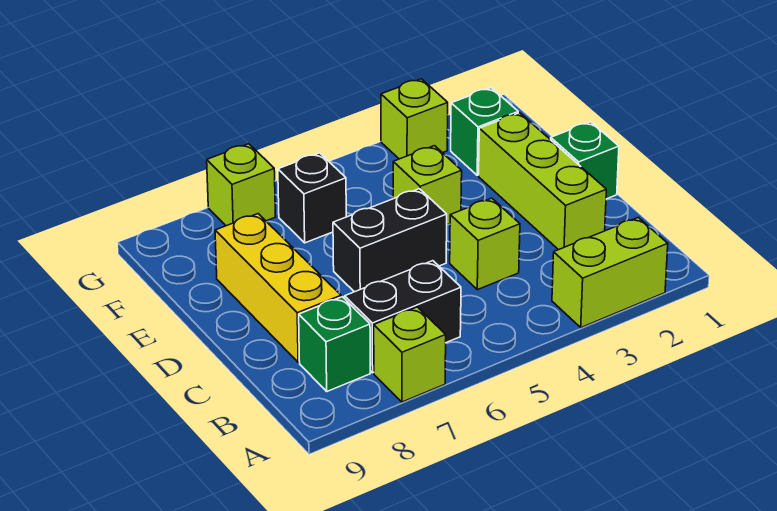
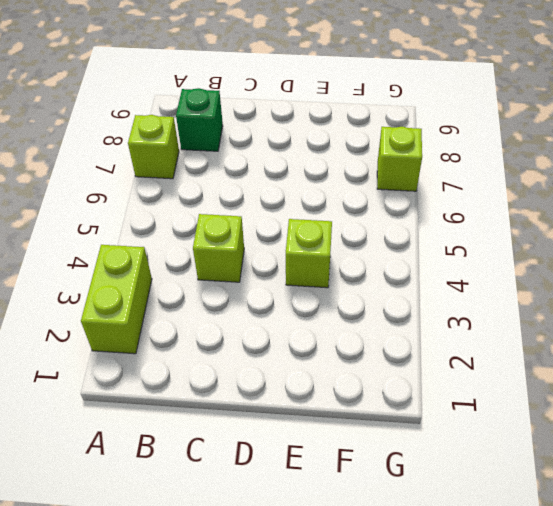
none -> black brick B6:B7 level 1
none -> lime brick C2:E2 level 1
none -> yellow brick C8:E8 level 1

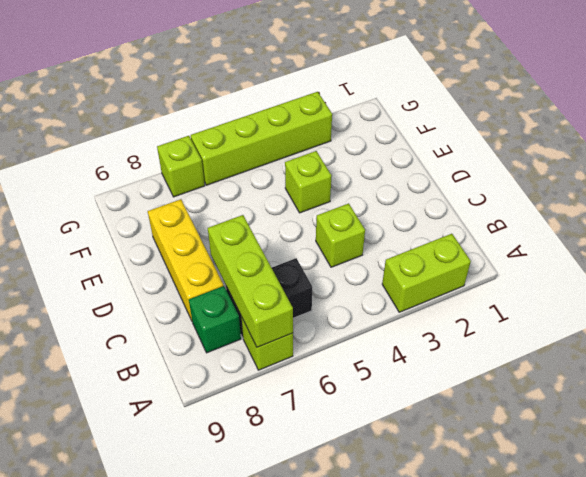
lime brick A7:C7 level 2 -> lime brick C2:E2 level 1
lime brick G3:G6 level 1 -> lime brick G3 level 1
none -> green brick D1 level 1
none -> black brick D5:D6 level 1
none -> green brick F2 level 1

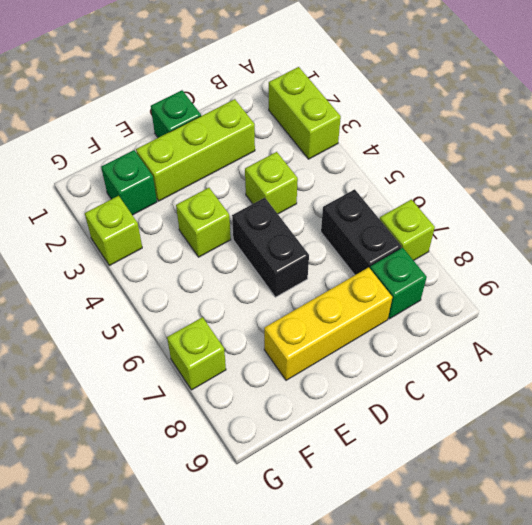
none -> black brick F6 level 1

